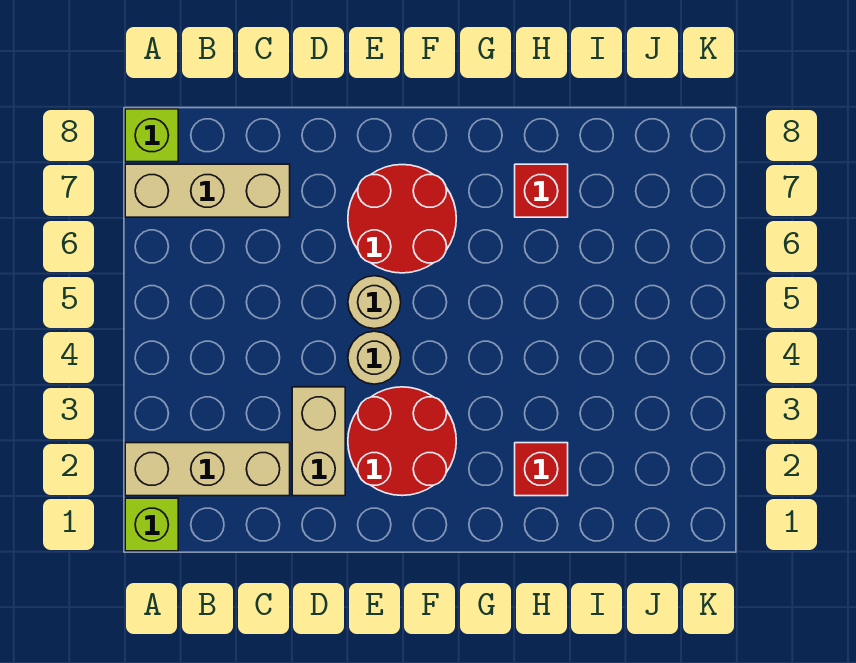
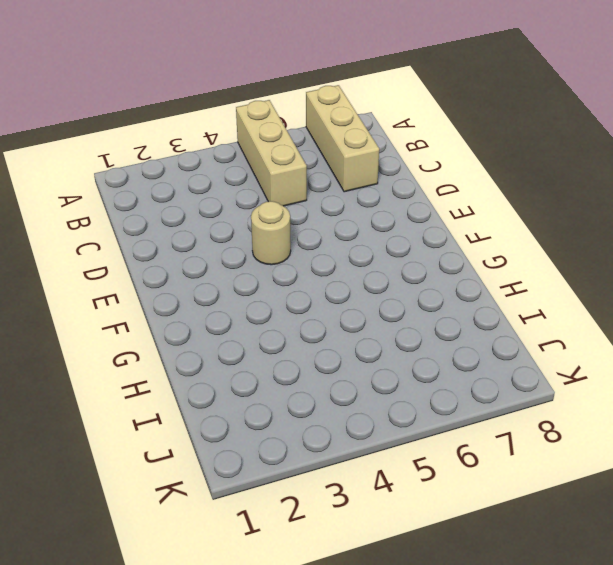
tan brick A5:C5 level 1 -> tan brick A2:C2 level 1
none -> lime brick A1 level 1
none -> lime brick A8 level 1

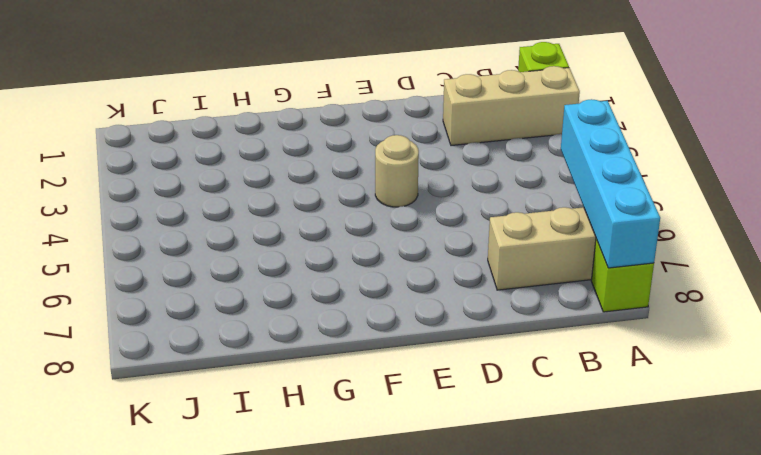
cyan brick A5:A8 level 2 -> none
none -> tan brick D2:D3 level 1
none -> red round brick E2:F3 level 1

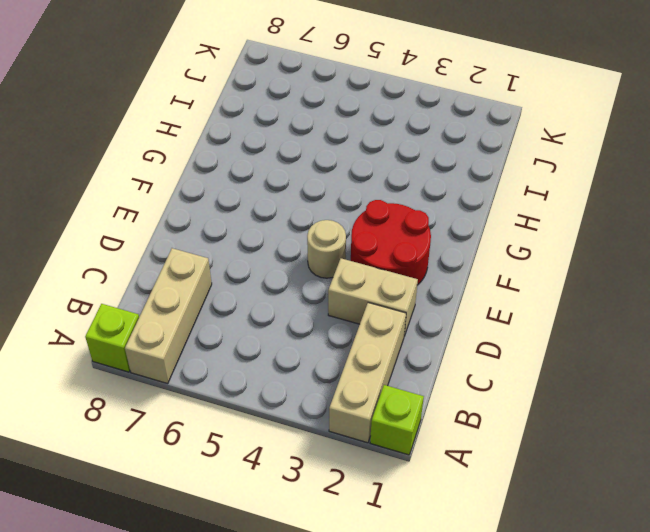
none -> tan round brick E5 level 1
none -> red round brick E6:F7 level 1

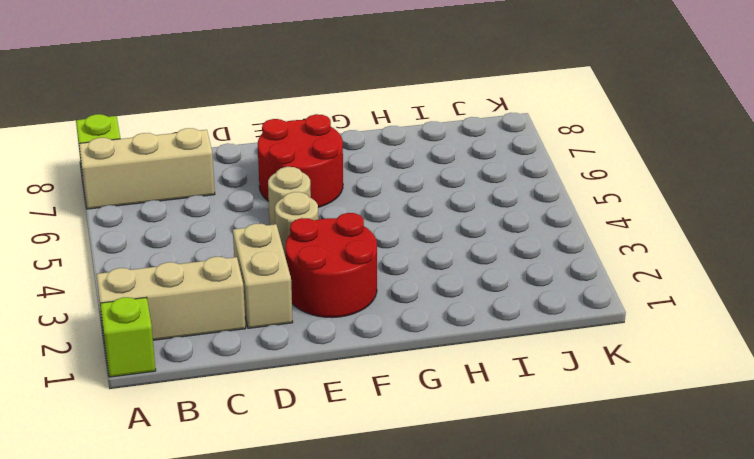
none -> red brick H2 level 1
none -> red brick H7 level 1

